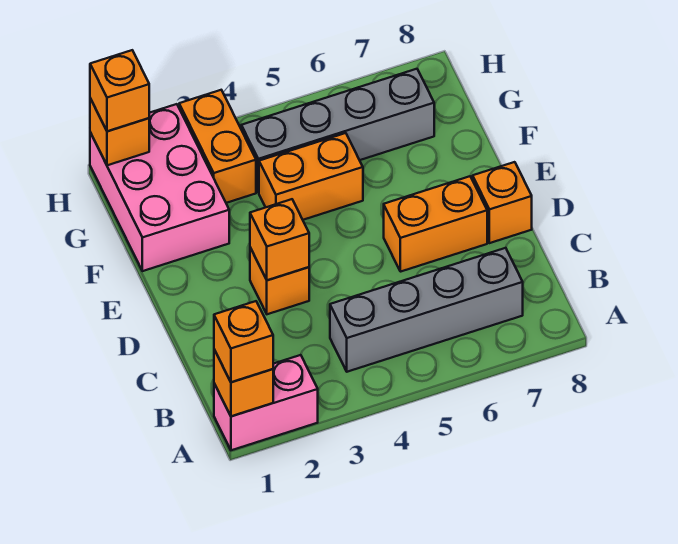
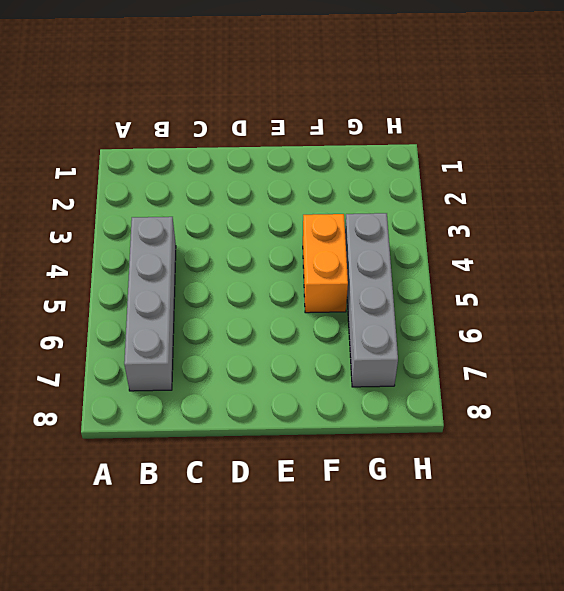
none -> pink brick A1:A2 level 1
none -> orange brick D3 level 1
none -> orange brick D6:D7 level 1

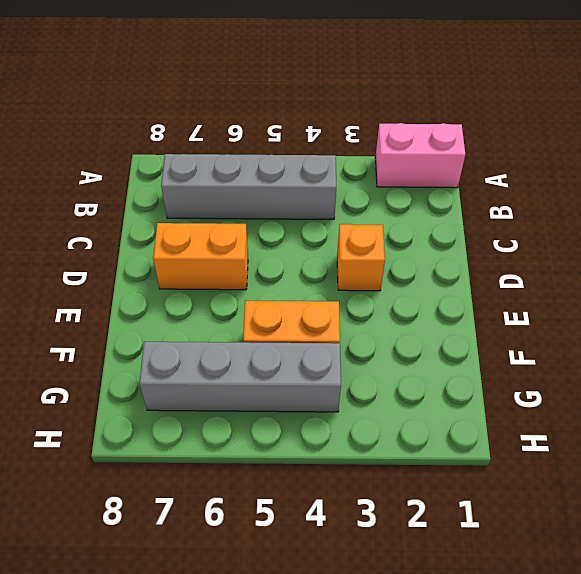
none -> orange brick D8 level 1
none -> pink brick F1:H2 level 1
none -> orange brick G3:H3 level 1

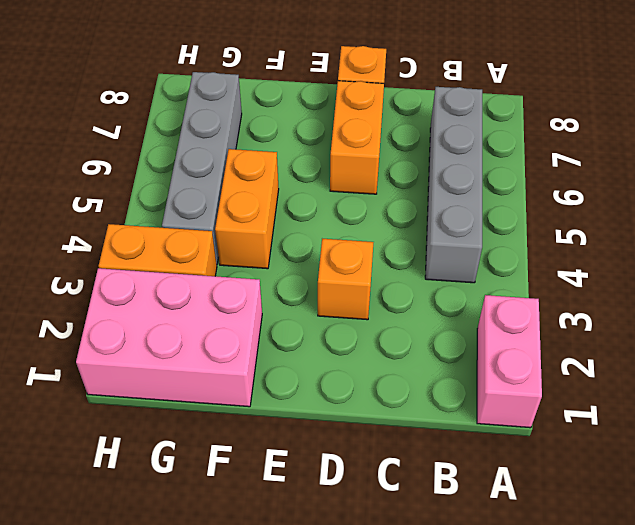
none -> orange brick A1 level 2
none -> orange brick D3 level 2
none -> orange brick H1 level 2

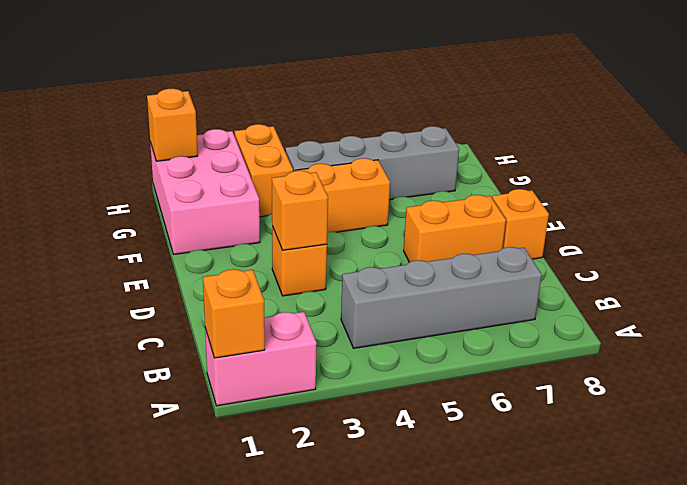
none -> orange brick A1 level 3
none -> orange brick H1 level 3

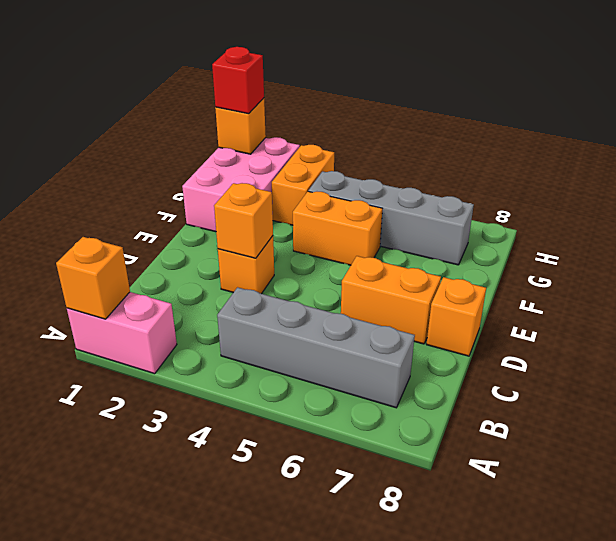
red brick H1 level 3 -> orange brick H1 level 3
none -> orange brick A1 level 3

